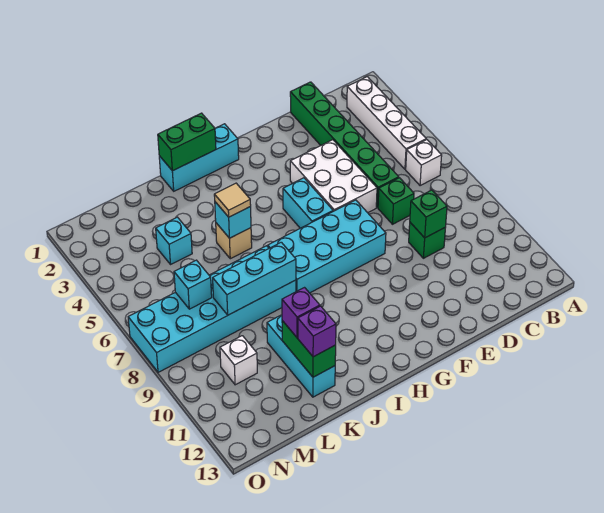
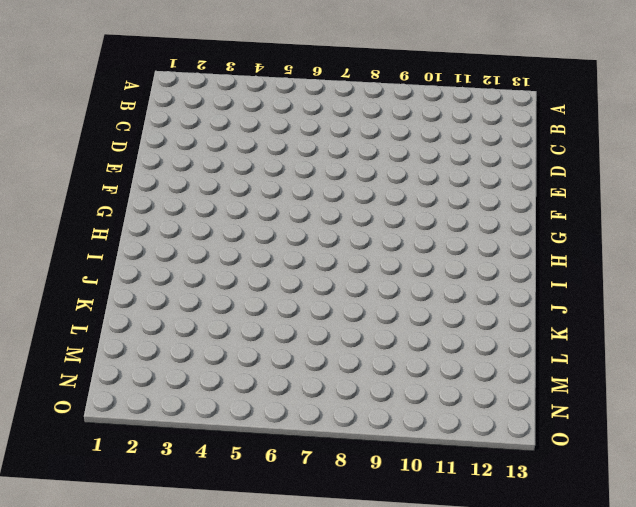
none -> white brick B2:B5 level 1
none -> white brick B6 level 1
none -> green brick D1:D6 level 1

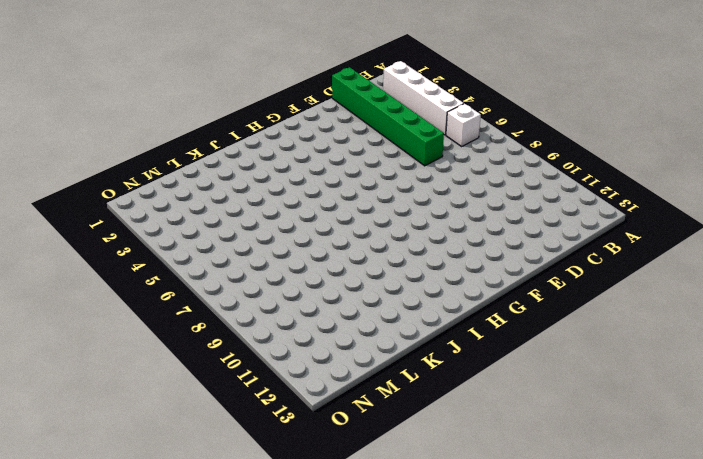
none -> green brick D7 level 1
none -> green brick D9 level 1
none -> white brick E4:F6 level 1

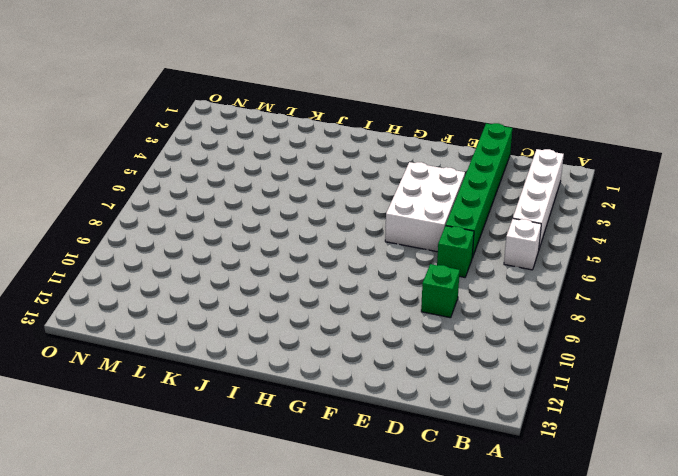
none -> cyan brick F7:I8 level 1
none -> cyan brick G5:G6 level 1
none -> cyan brick H1:J1 level 1

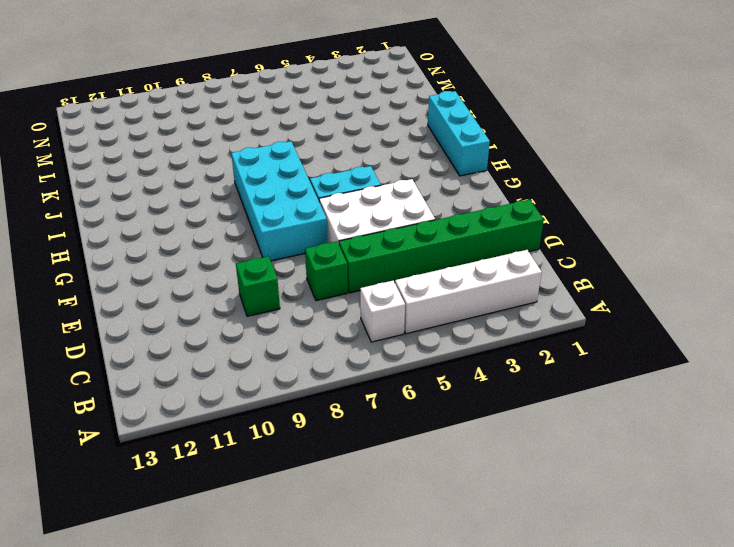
none -> tan brick J5 level 1
none -> cyan brick J7:O8 level 1
none -> cyan brick K10:K12 level 1

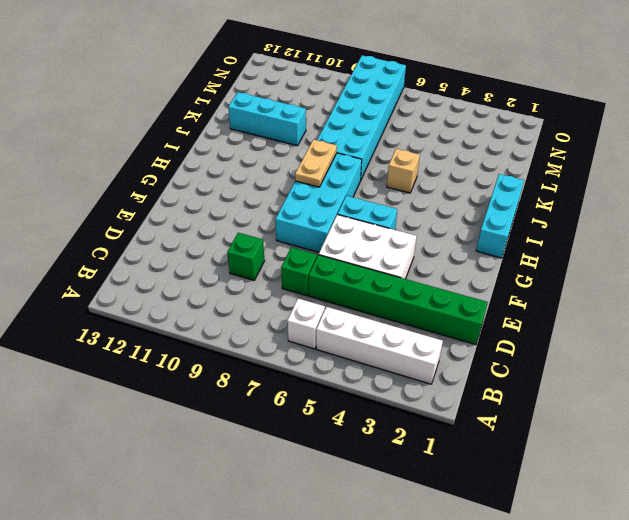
tan plate H8:I8 level 2 -> none
none -> cyan brick L4 level 1
none -> white brick M10 level 1
none -> green brick D9 level 2

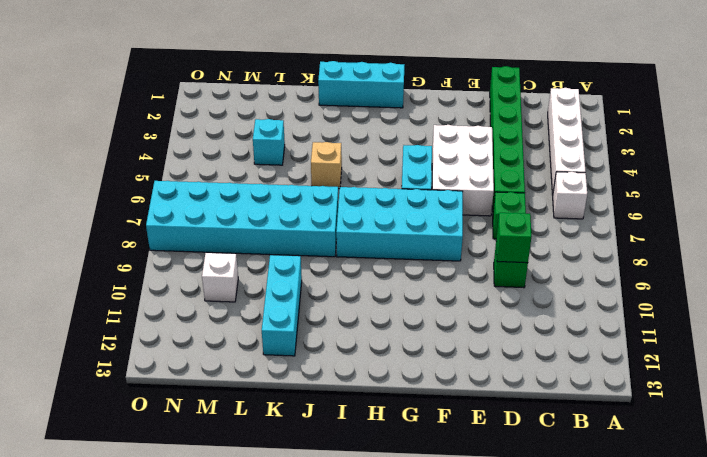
none -> green brick I1:J1 level 2
none -> cyan brick J5 level 2
none -> cyan brick J8:L8 level 2

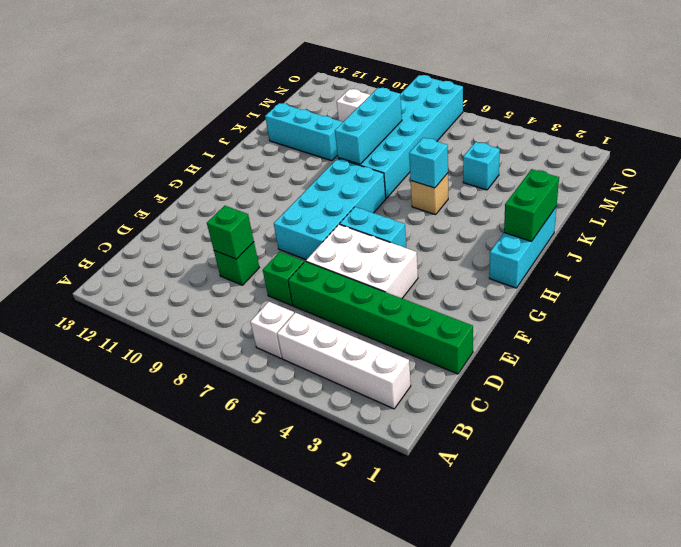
none -> green brick K11:K12 level 2
none -> cyan brick M7 level 2
none -> tan tile J5 level 3

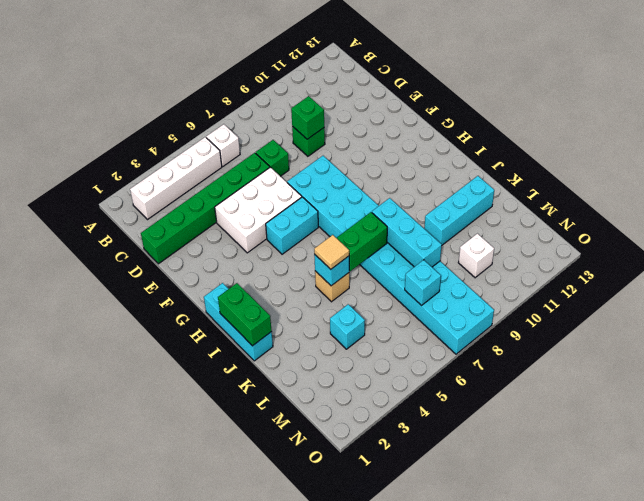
green brick J6:J7 level 2 -> green brick K11:K12 level 2
none -> purple brick K11 level 3
none -> purple brick K12 level 3

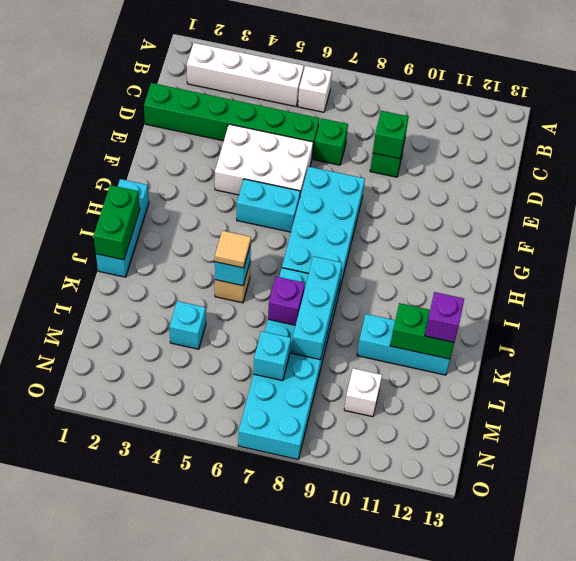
purple brick K7 level 2 -> purple brick K11 level 3

